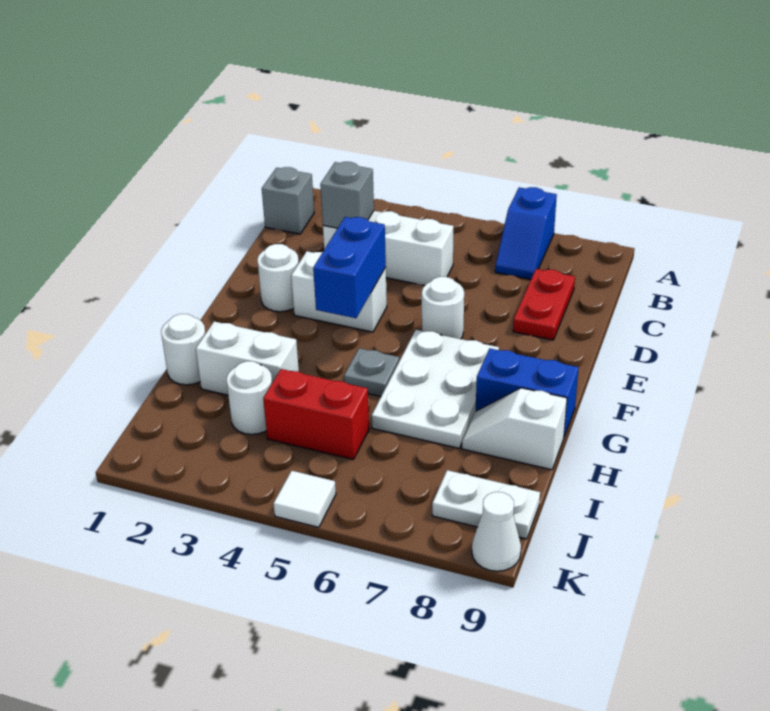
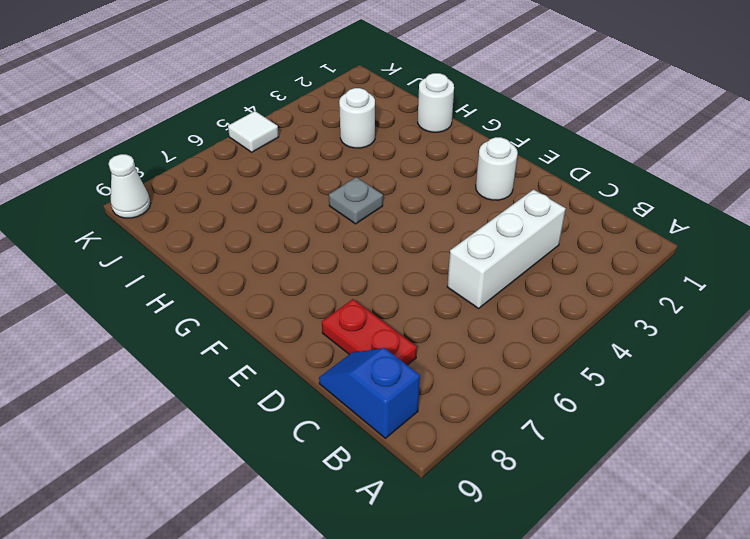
blue slope B9:C9 level 1 top B -> blue slope A7:B7 level 1 top A
none -> grey brick B1 level 1
none -> white brick E3:E4 level 1
none -> white round brick E6 level 1

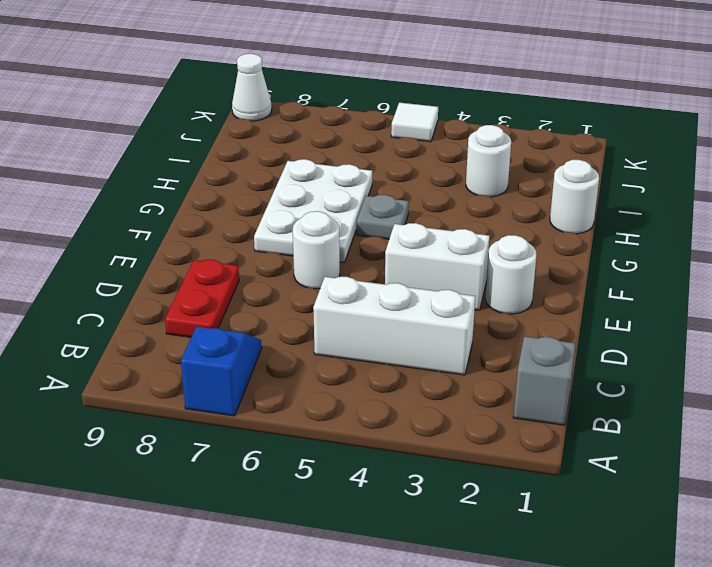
none -> blue brick G8:G9 level 1
none -> white brick H2:H3 level 1
none -> white slope H8:H9 level 1 top 9

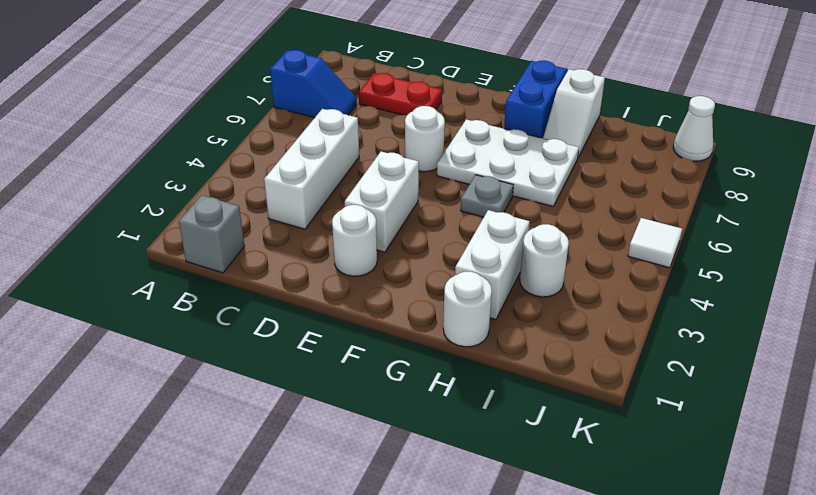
none -> red brick I4:I5 level 1
none -> white plate J8:J9 level 1
none -> grey brick C3 level 2

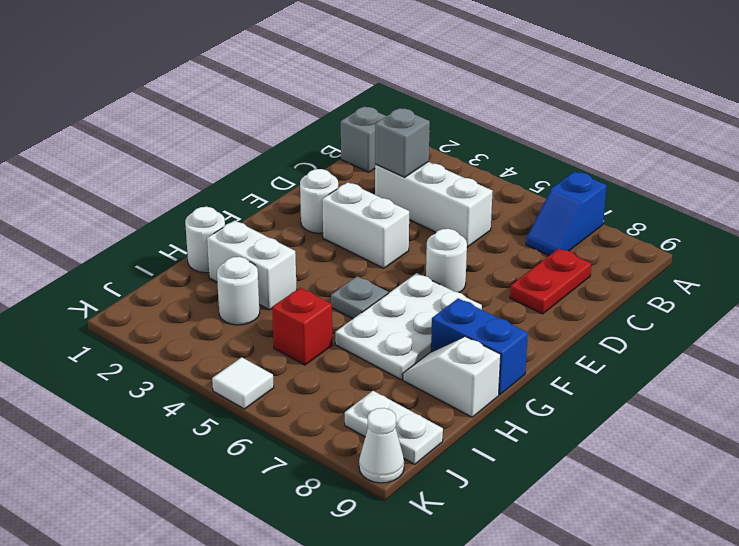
red brick I5 level 1 -> red brick I4:I5 level 1
none -> blue brick E4:F4 level 2

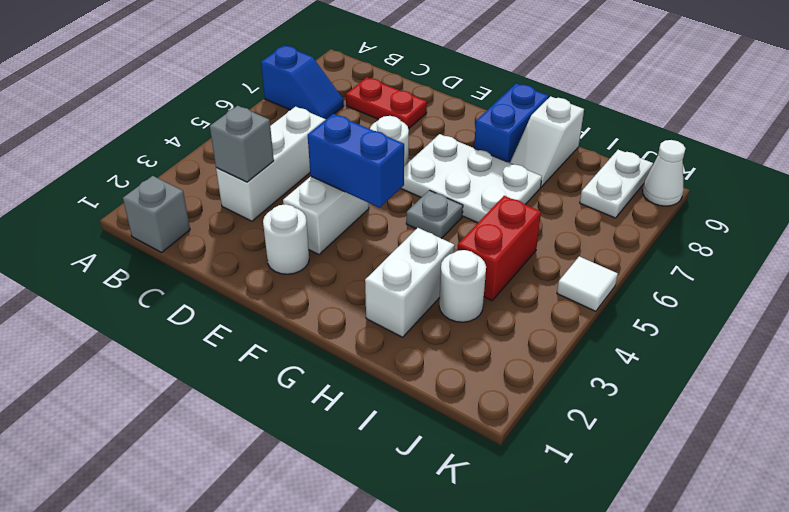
none -> white round brick H1 level 1

